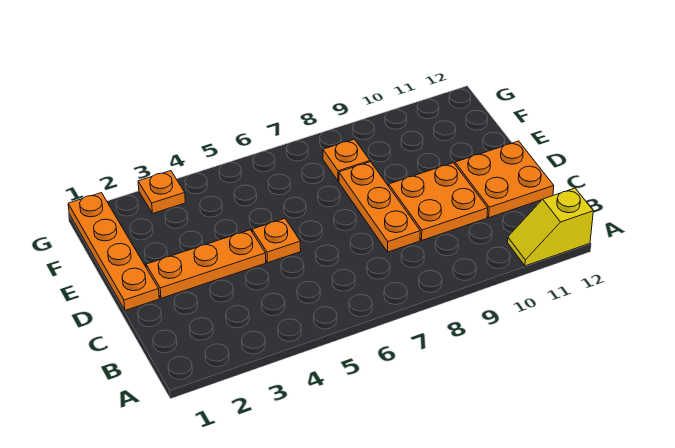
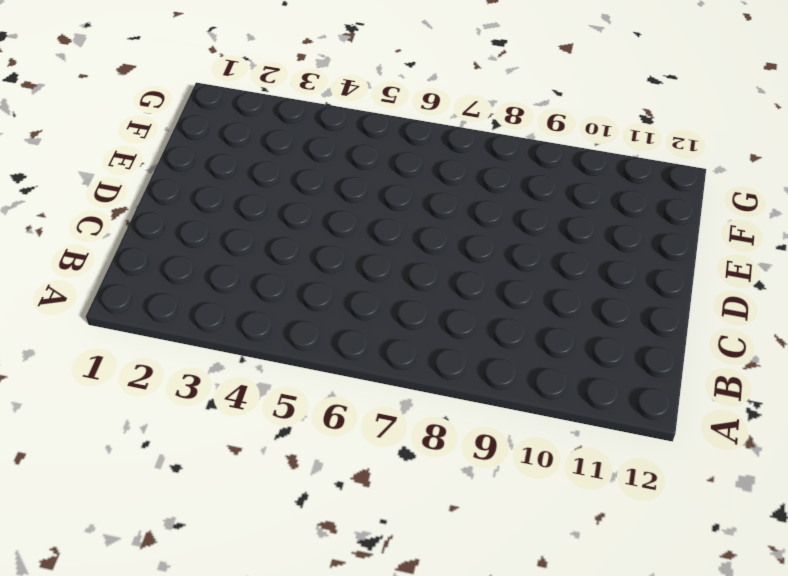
none -> yellow slope A11:A12 level 1 top 12
none -> orange plate C8:E8 level 1

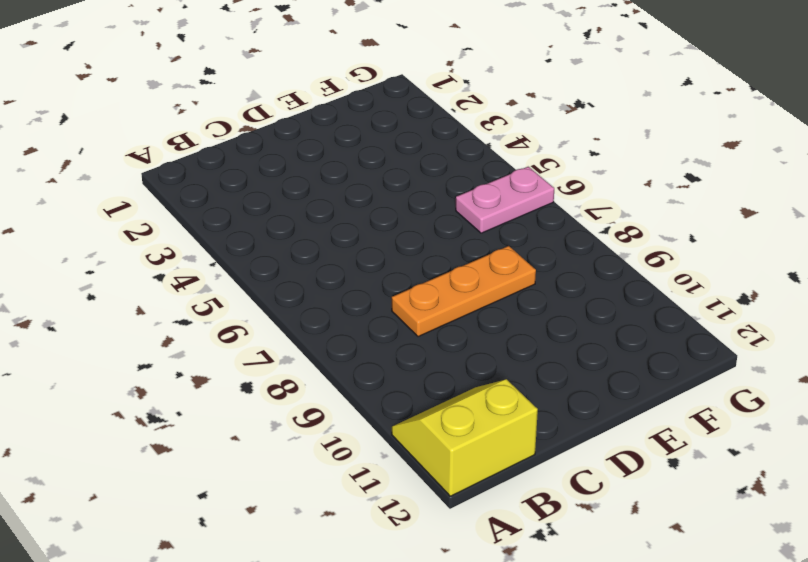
yellow slope A11:B12 level 1 top 12 -> yellow slope A11:A12 level 1 top 12
pink plate F6:G6 level 1 -> none
none -> orange plate C9:D10 level 1
none -> orange plate C11:D12 level 1

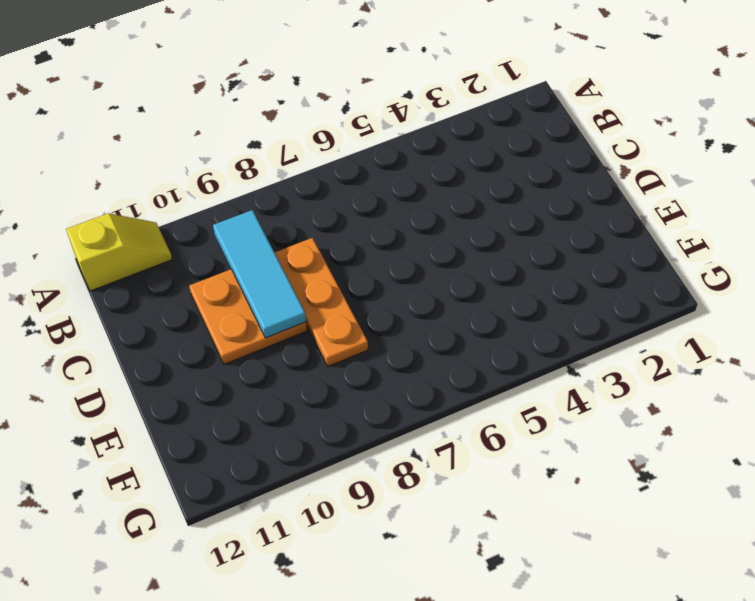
cyan tile B9:D9 level 2 -> none
none -> orange plate C11:D12 level 1
none -> orange plate D1:G1 level 1

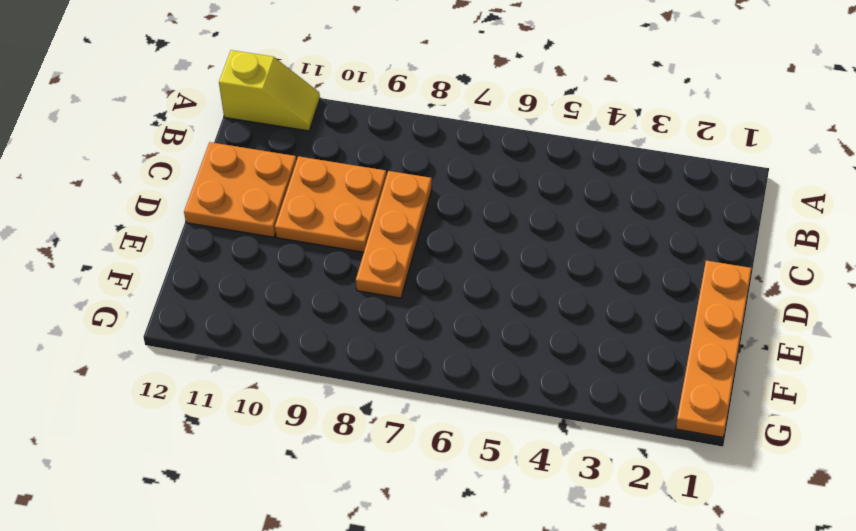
none -> orange plate D2:D4 level 1
none -> orange plate D5 level 1

